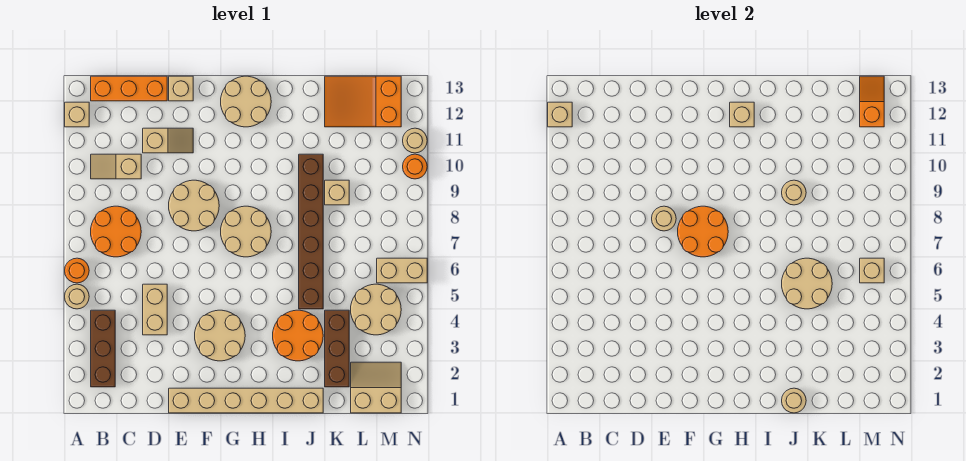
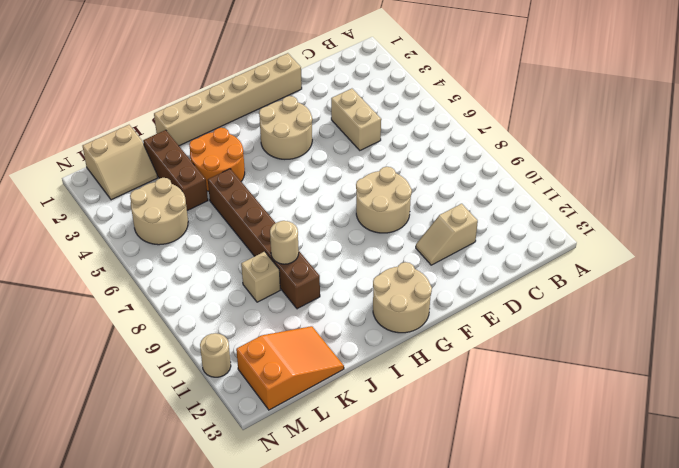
none -> tan round brick A5 level 1
none -> orange round brick A6 level 1
none -> tan brick A12 level 1
none -> brown brick B2:B4 level 1

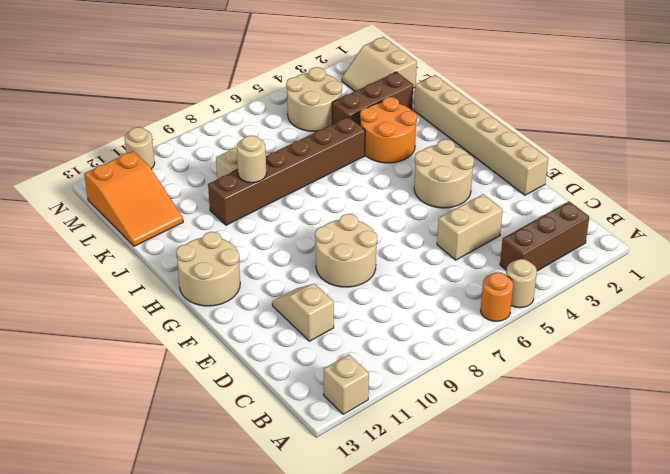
none -> orange round brick B7:C8 level 1
none -> tan slope B10:C10 level 1 top C
none -> orange brick B13:D13 level 1
none -> tan brick E13 level 1

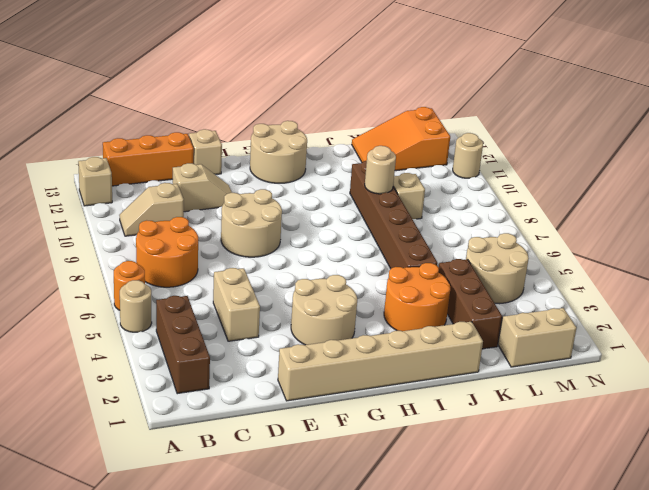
none -> tan round brick G7:H8 level 1
none -> tan brick M6:N6 level 1
none -> orange round brick N10 level 1
none -> tan brick A12 level 2

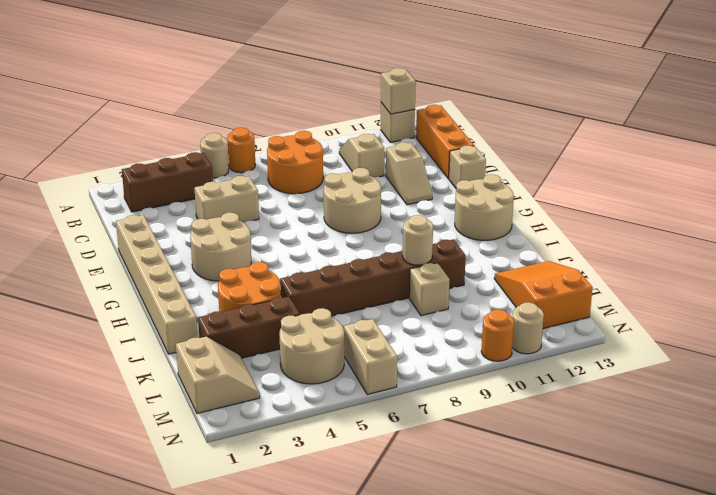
none -> tan round brick G7:H8 level 1
none -> tan round brick E8 level 2
none -> orange round brick F7:G8 level 2
none -> tan brick H12 level 2

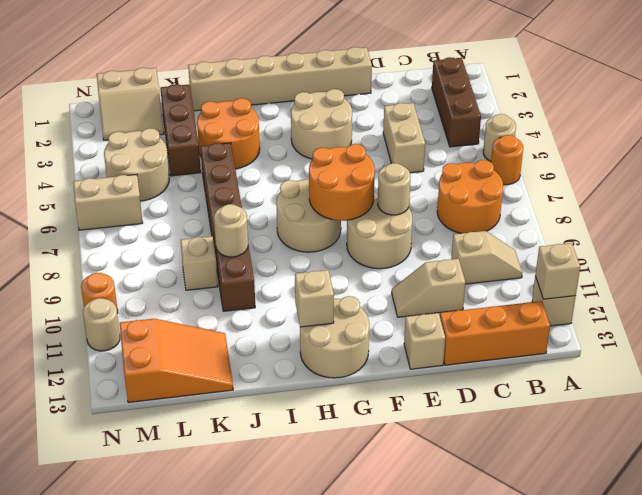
none -> tan round brick J1 level 2
none -> tan round brick J5:K6 level 2
none -> tan brick M6 level 2
none -> orange slope M12:M13 level 2 top 12

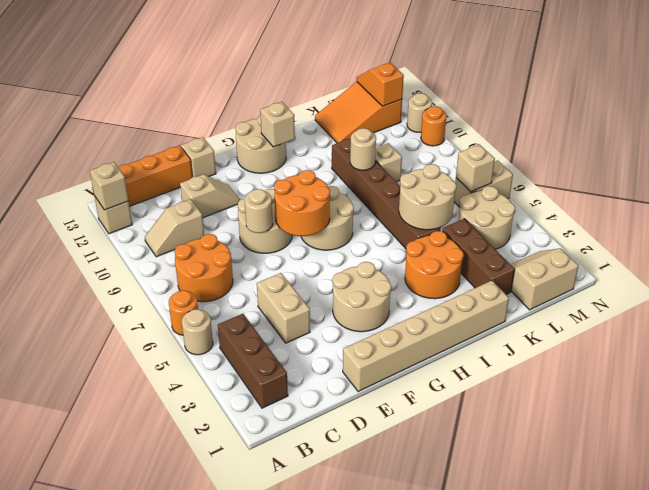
none -> tan round brick J1 level 2

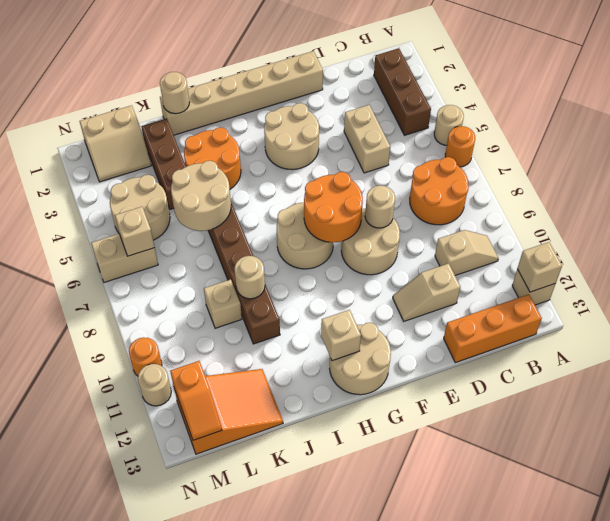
none -> tan brick E13 level 1

